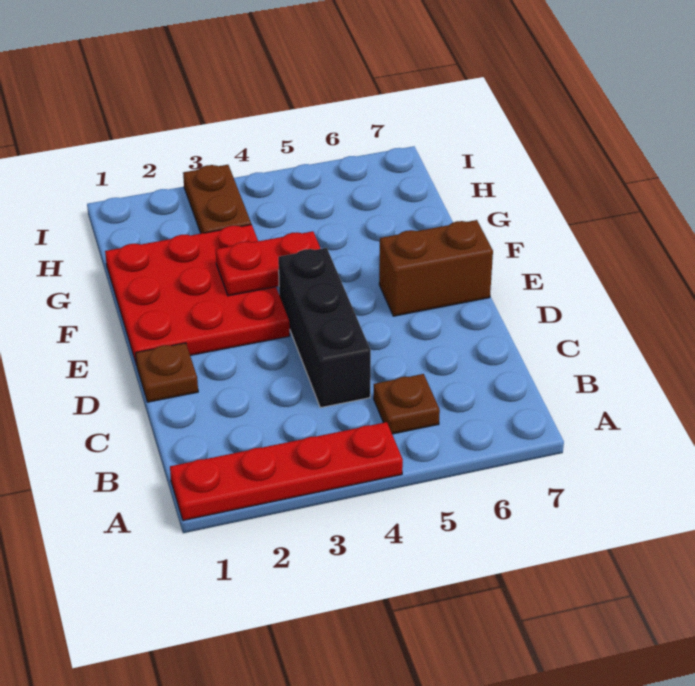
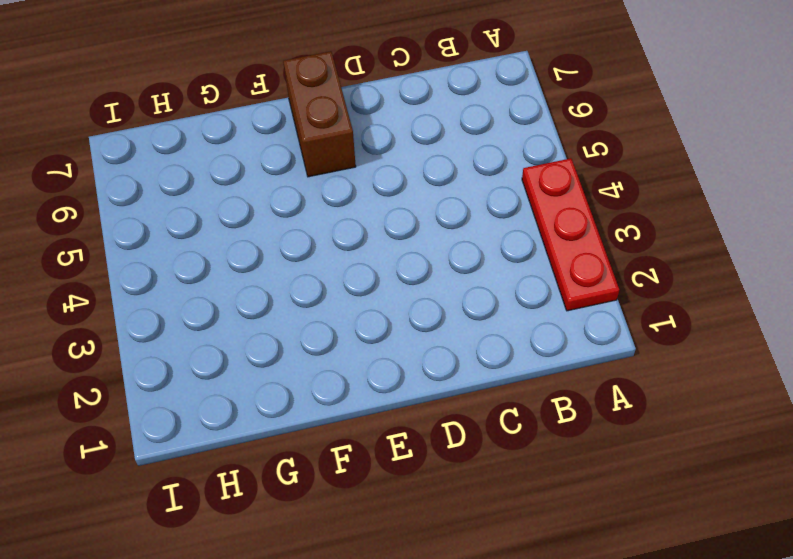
red plate A2:A4 level 1 -> red plate A1:A4 level 1
none -> brown plate B5 level 1
none -> black brick C4:E4 level 1

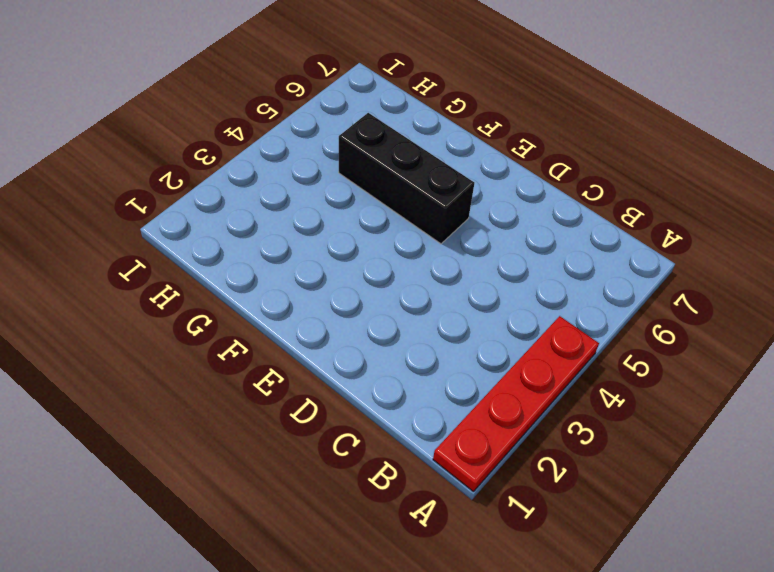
black brick E5:G5 level 1 -> black brick C4:E4 level 1
none -> brown plate B5 level 1
none -> brown plate D1 level 1

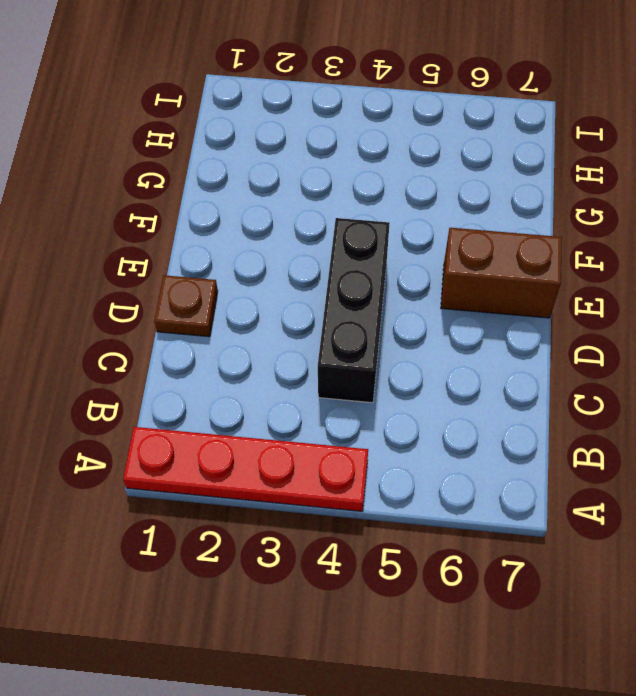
none -> brown plate B5 level 1
none -> red plate E1:G3 level 1

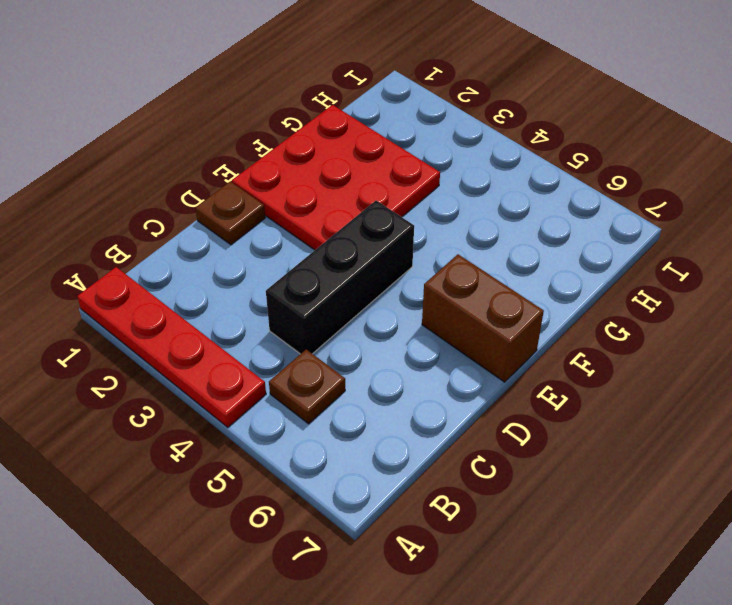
none -> brown plate H3:I3 level 1
none -> red plate F3:F4 level 2

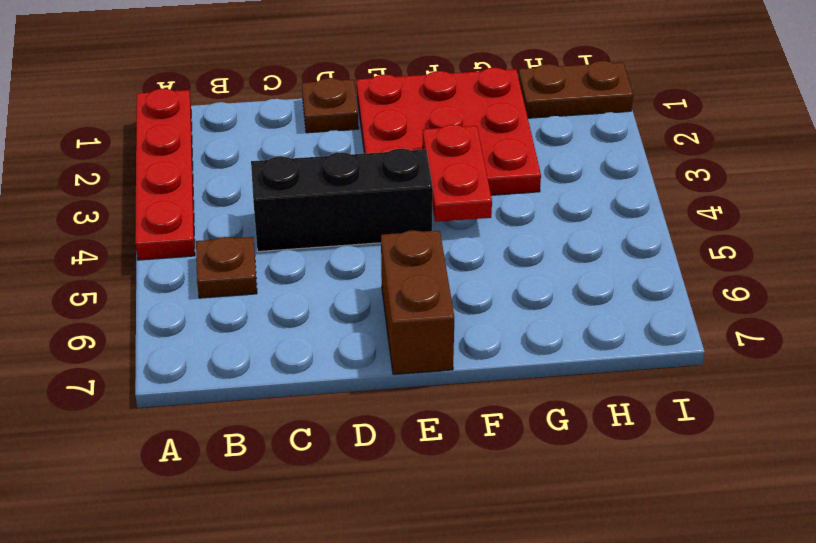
brown plate H1:I1 level 1 -> brown plate H3:I3 level 1

